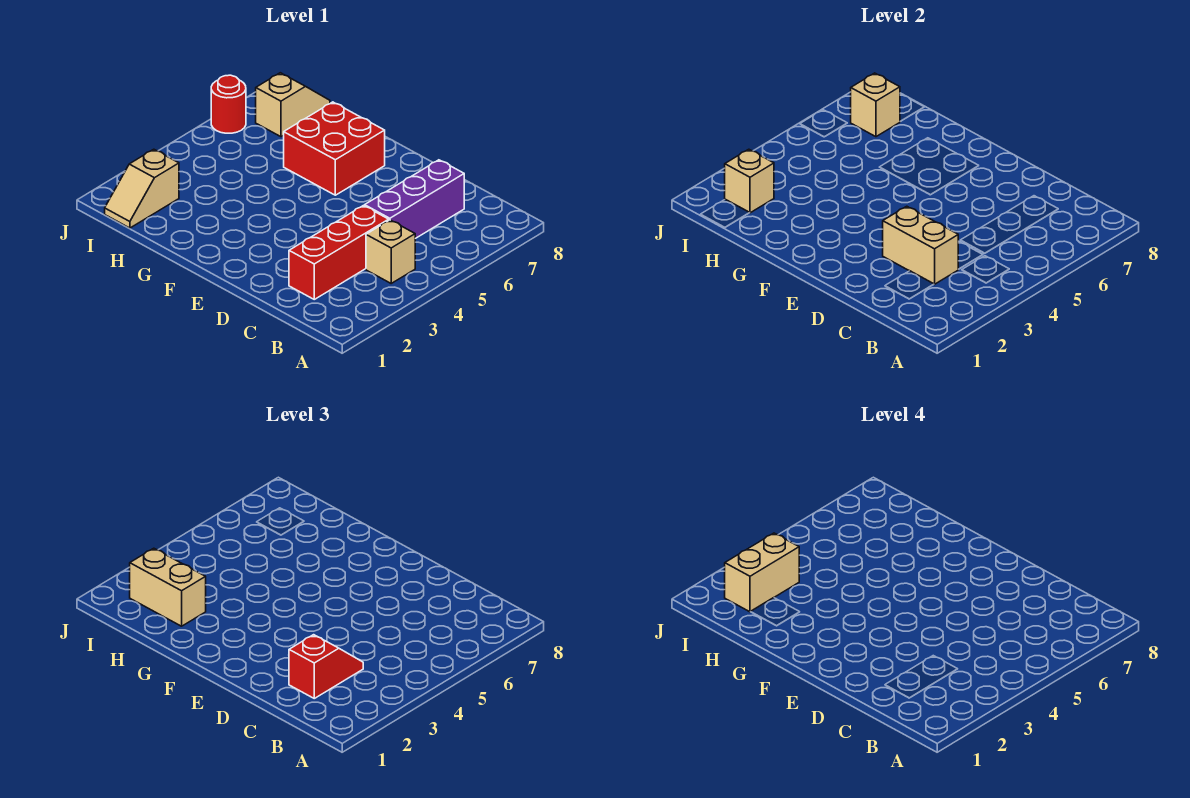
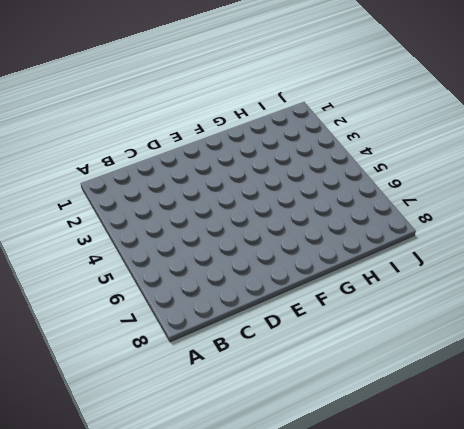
none -> tan brick B4 level 1
none -> red brick C2:C4 level 1
none -> purple brick C5:C7 level 1

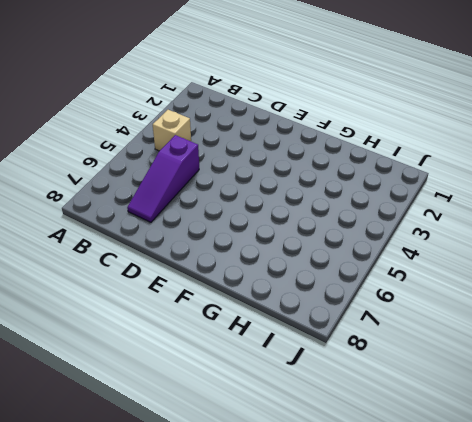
purple slope C5:C7 level 1 top 5 -> purple brick C5:C7 level 1
none -> red brick C2:C4 level 1
none -> red brick F6:G7 level 1
none -> tan slope I1:I2 level 1 top 2

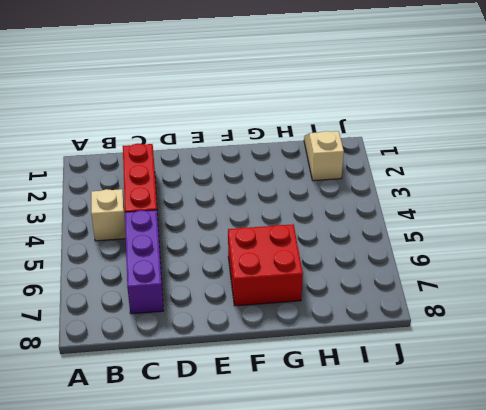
none -> tan slope I7:I8 level 1 top 7
none -> red round brick J6 level 1
none -> tan brick C3:D3 level 2

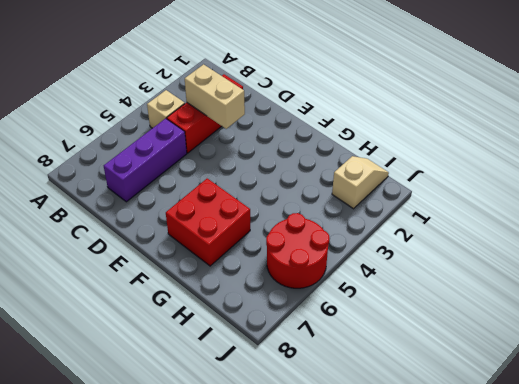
red round brick I5:J6 level 1 -> red round brick J6 level 1
none -> tan slope I7:I8 level 1 top 7
none -> tan brick I2 level 2
none -> tan brick I7 level 2

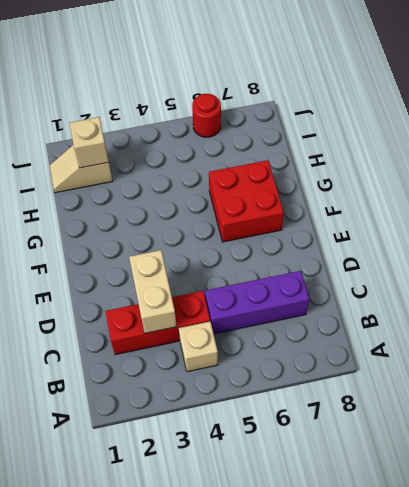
none -> tan slope I7:I8 level 1 top 7
none -> tan brick I7 level 2
none -> red slope C2:C3 level 3 top 2

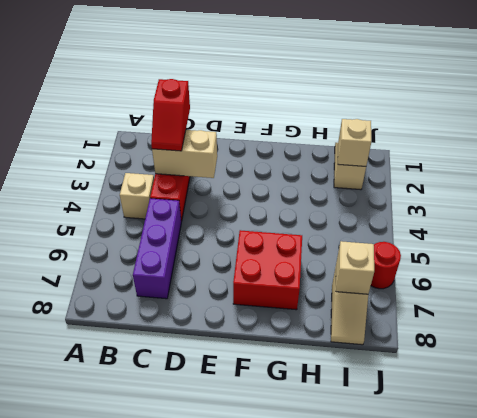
none -> tan brick H2:I2 level 3
none -> tan brick I2:I3 level 4

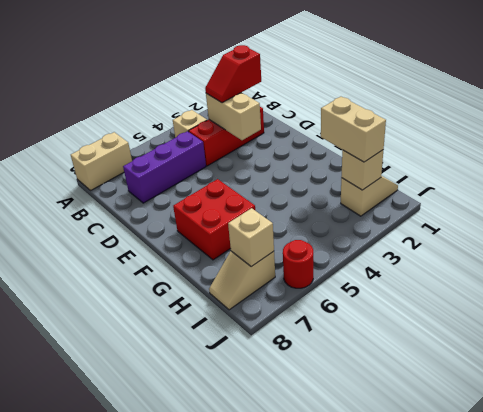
tan brick A7:A8 level 1 -> tan brick I2:I3 level 4

